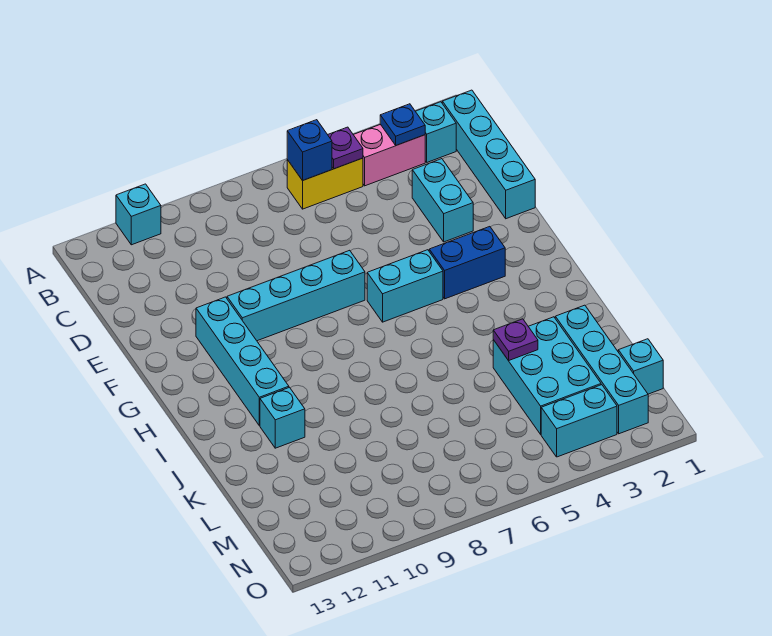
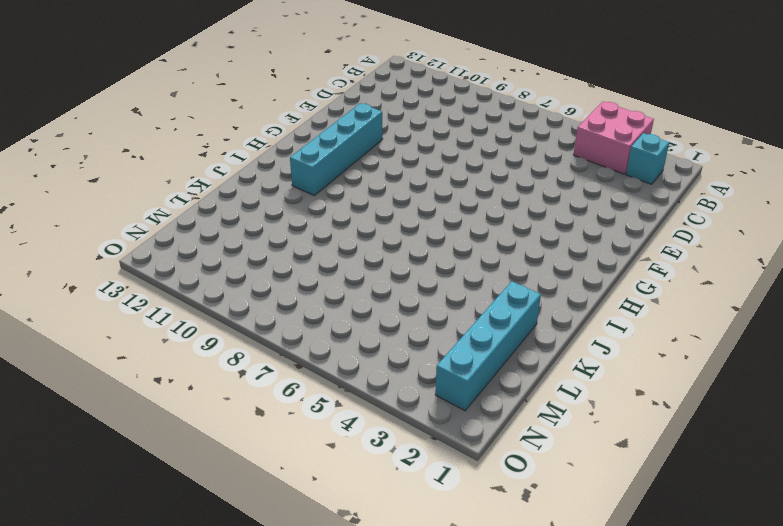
pink brick A3:B4 level 1 -> pink brick B3:B4 level 1
none -> cyan brick A11 level 1
none -> cyan brick B1:E1 level 1
none -> yellow brick B5:B6 level 1

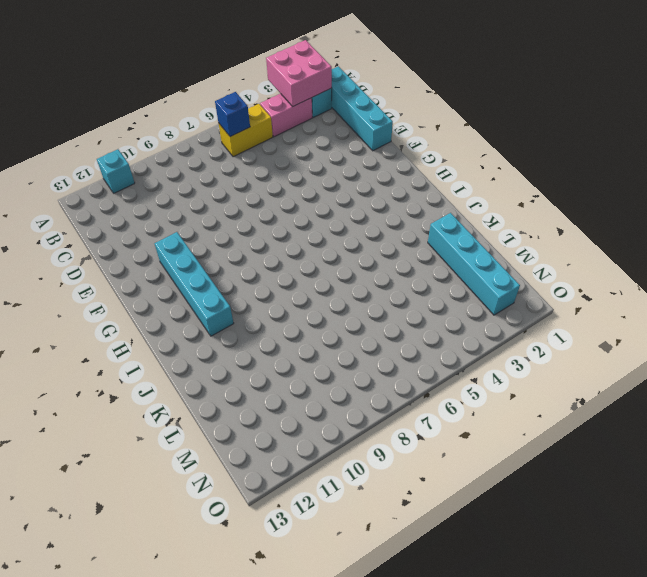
pink brick A2:B3 level 2 -> blue plate B3 level 2
none -> cyan brick D3:E3 level 1
none -> cyan brick F7:F10 level 1
none -> blue brick G3:G4 level 1

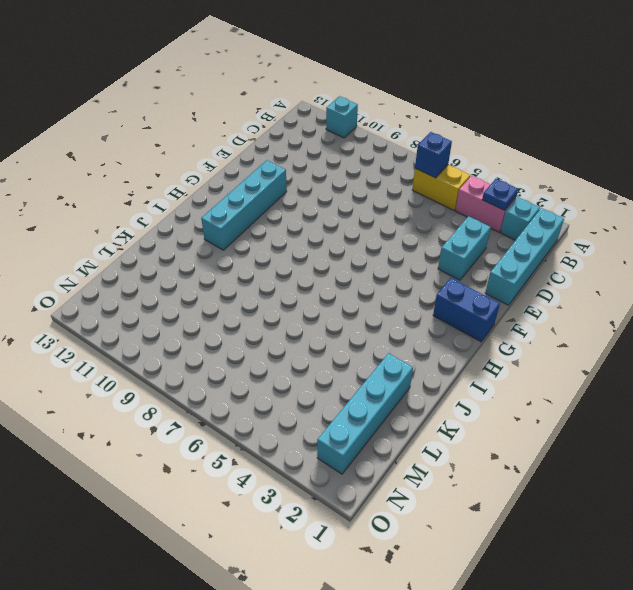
blue brick G1:G2 level 1 -> blue brick G3:G4 level 1
none -> cyan brick F7:F10 level 1
none -> cyan brick G5:G6 level 1
none -> cyan brick J11 level 1

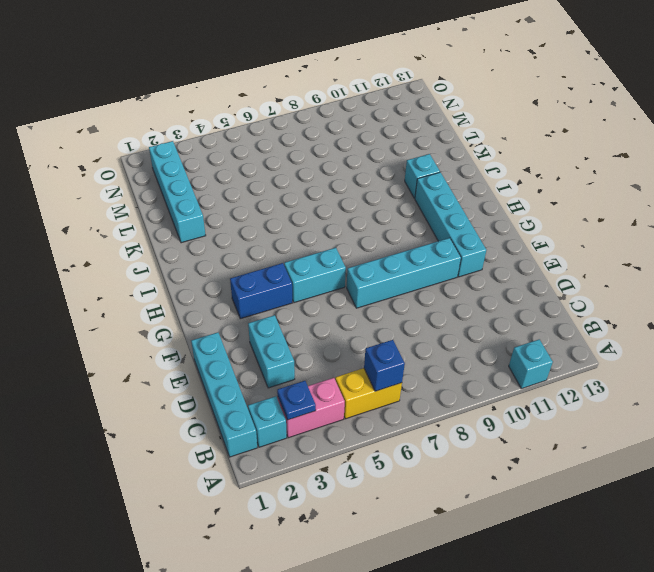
none -> cyan brick K3:M4 level 1
none -> cyan brick M1 level 1
none -> cyan brick N3:N4 level 1

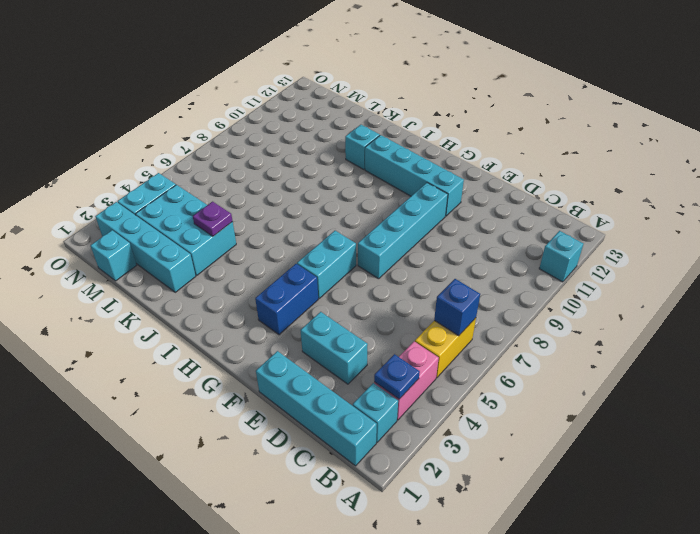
none -> purple plate B5 level 2

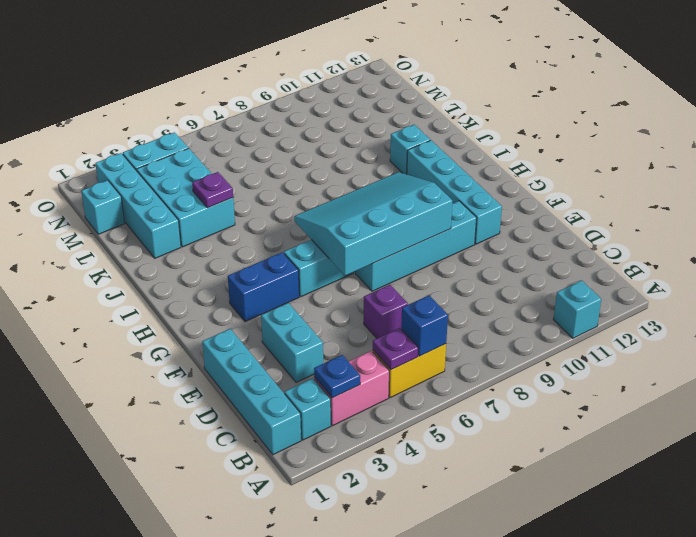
purple brick D6 level 1 -> none
cyan slope F6:H9 level 2 top F -> none

